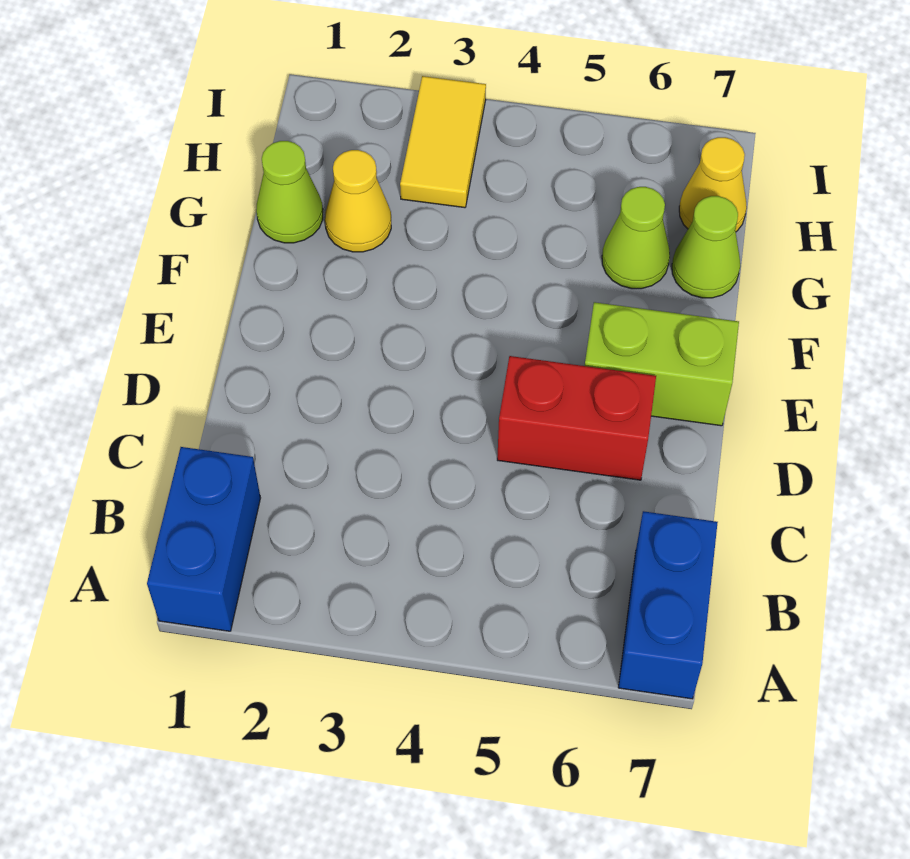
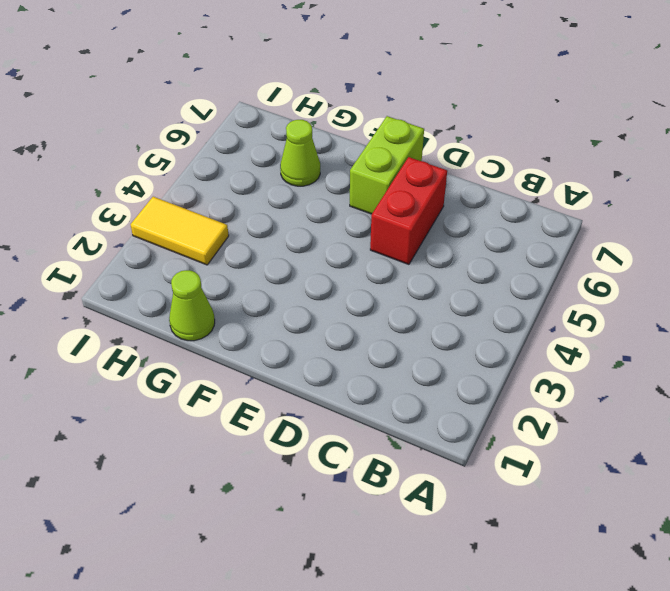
none -> blue brick A1:B1 level 1
none -> blue brick A7:B7 level 1

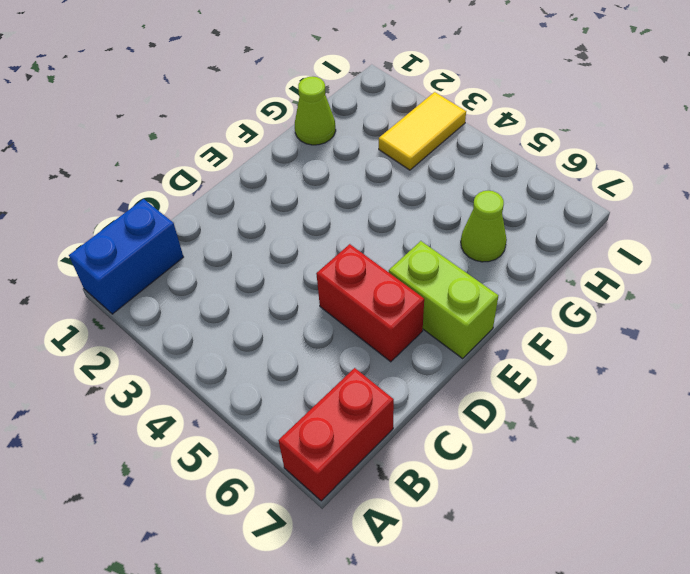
red brick A7:B7 level 1 -> blue brick A7:B7 level 1
none -> yellow cone G2 level 1
none -> lime cone G7 level 1

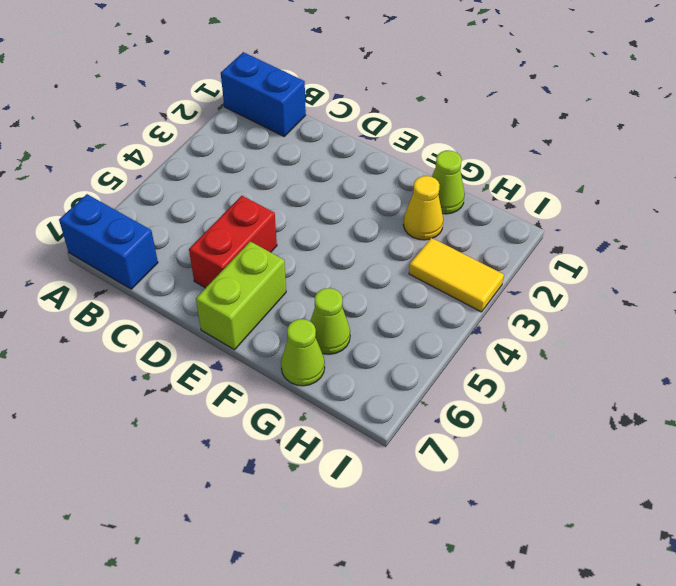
none -> yellow cone H7 level 1

